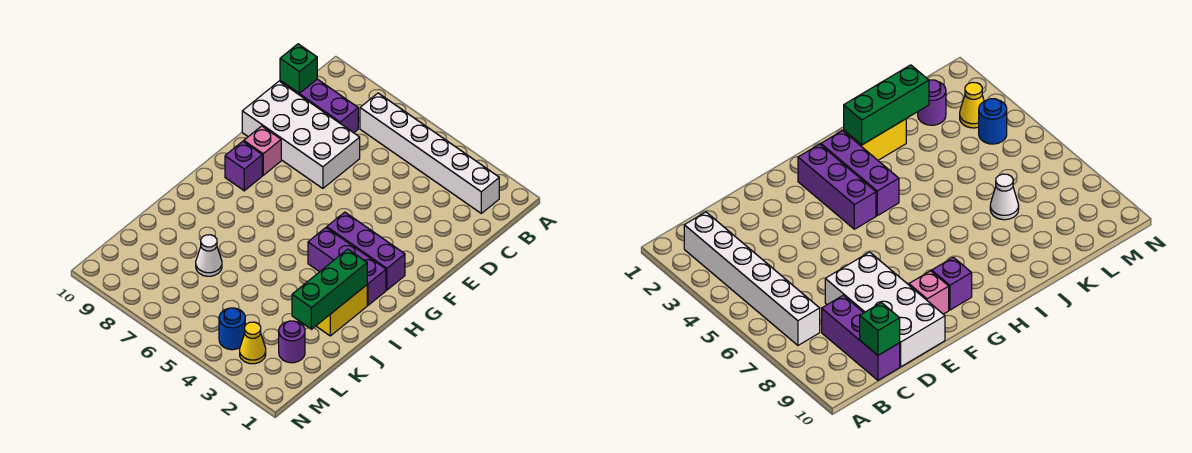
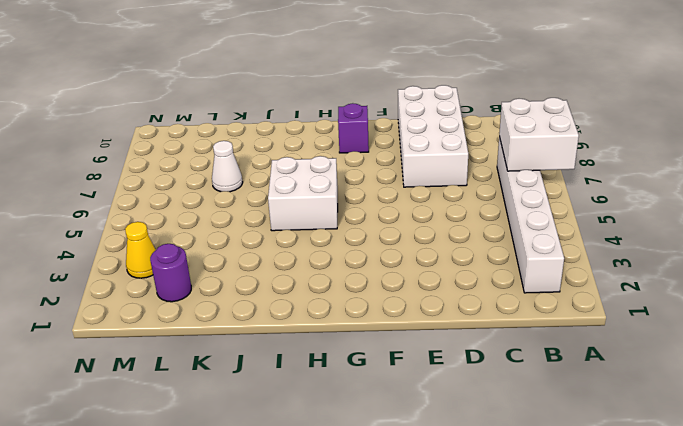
white brick A6:B7 level 2 -> none
white brick H5:I6 level 1 -> none
none -> purple brick C8:C10 level 1
none -> pink brick F9 level 1
none -> purple brick G2:G4 level 1

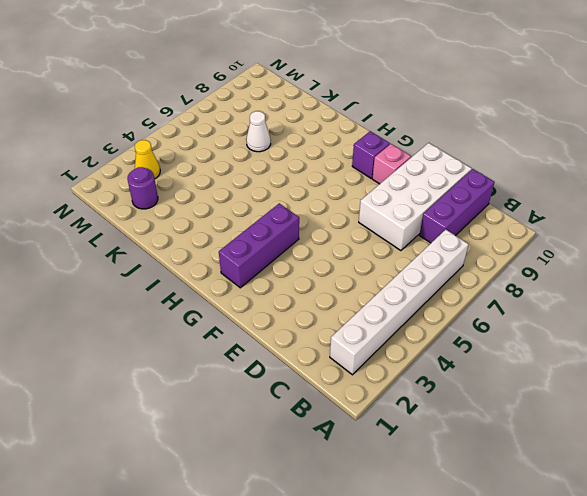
none -> purple brick H2:H4 level 1
none -> yellow brick I2:J2 level 1
none -> blue round brick M4 level 1

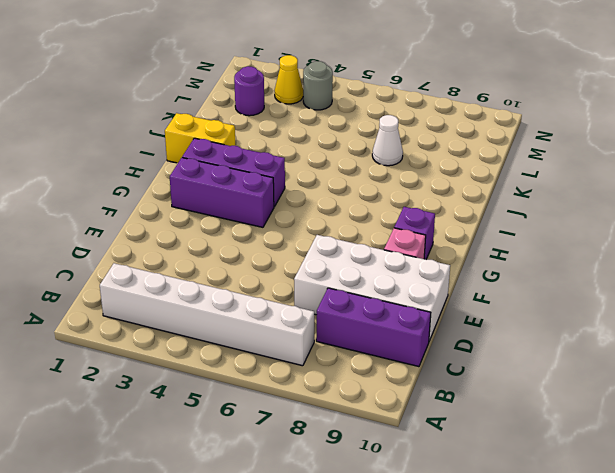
yellow brick I1:I2 level 1 -> yellow brick I2:J2 level 1
grey round brick M4 level 1 -> blue round brick M4 level 1
none -> green brick C10 level 2
none -> green brick I2:K2 level 2

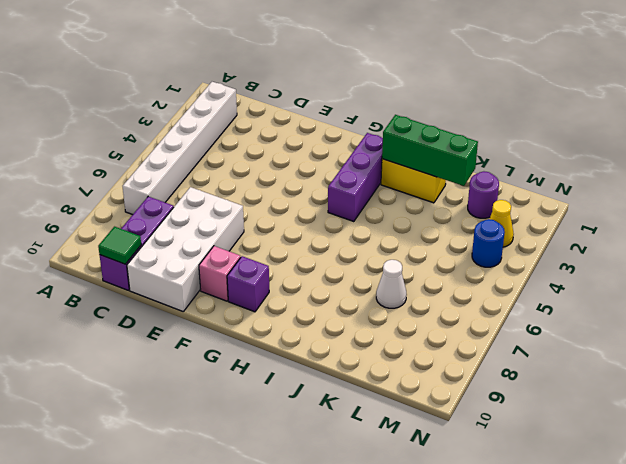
green tile C10 level 2 -> green brick C10 level 2
none -> purple brick G2:G4 level 1

